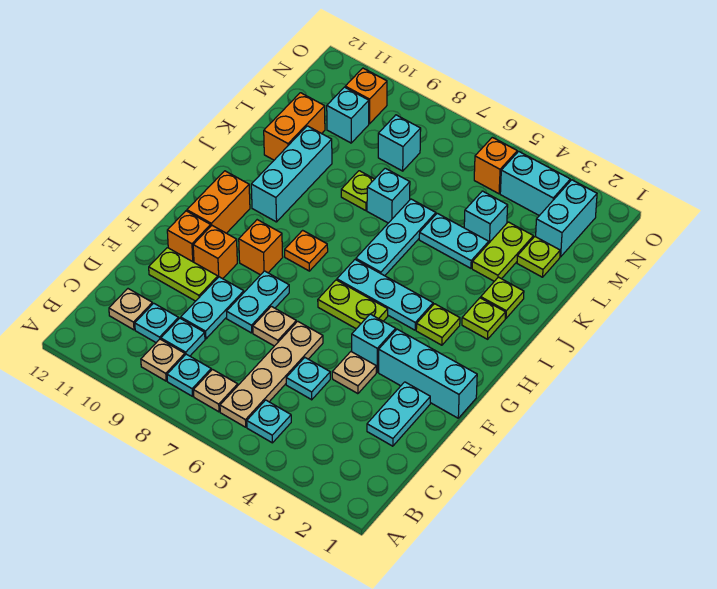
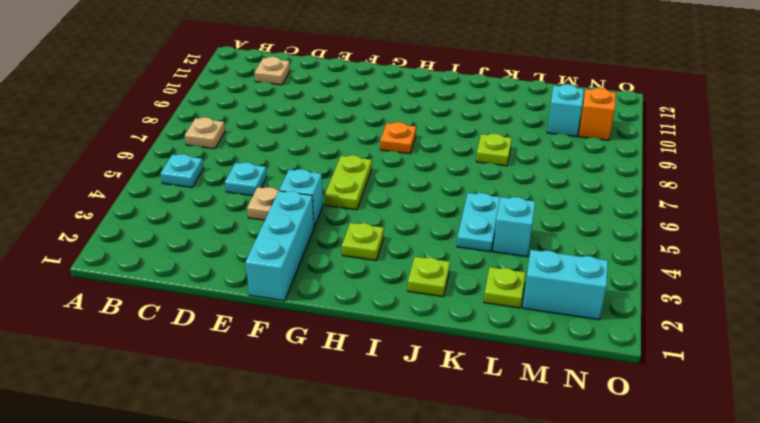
none -> tan plate B6:E6 level 1
none -> cyan plate B8 level 1
none -> tan plate B9 level 1
none -> cyan plate C9 level 1

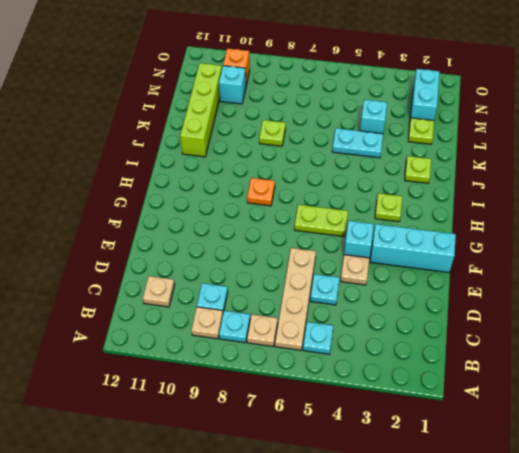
lime brick J11:M11 level 1 -> orange brick K11:L11 level 1
none -> cyan plate C10 level 1
none -> cyan plate D2:E2 level 1
none -> cyan plate D9:E9 level 1
none -> tan plate E7 level 1

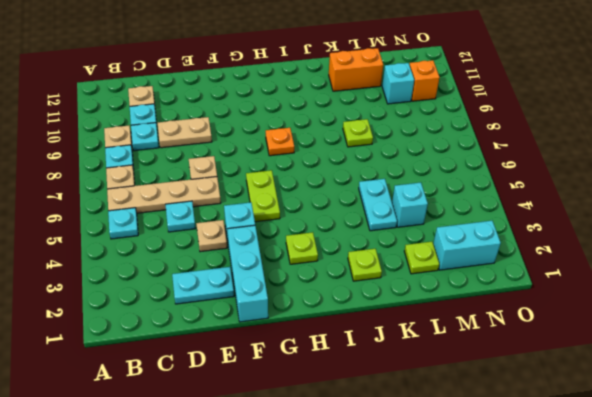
tan plate D9:E9 level 1 -> cyan plate D9:E9 level 1
none -> cyan plate E8:F8 level 1
none -> lime plate E10:E11 level 1
none -> orange brick F10 level 1
none -> orange brick F11 level 1

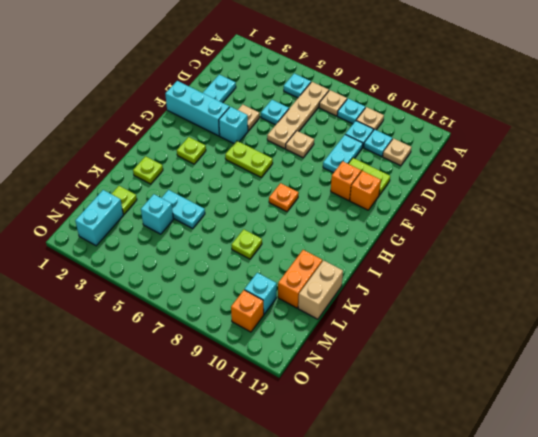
tan brick K12:L12 level 1 -> none
none -> cyan plate E8:F8 level 1
none -> orange brick G9 level 1
none -> orange brick G11:H11 level 1
none -> cyan plate H4:H6 level 1

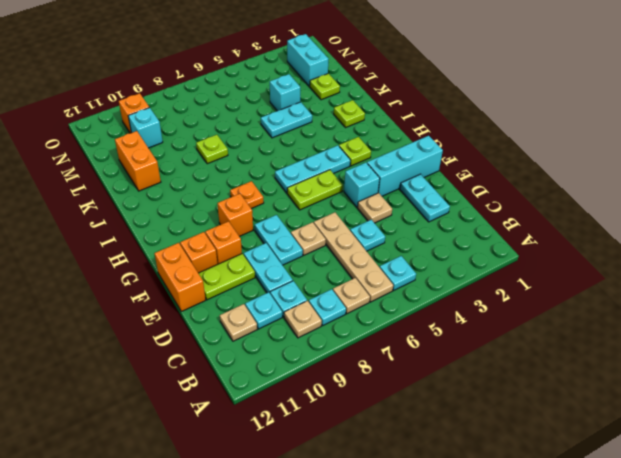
orange brick E12:F12 level 1 -> orange brick G11:H11 level 1
none -> lime plate I2 level 1
none -> cyan plate I6:K6 level 1
none -> cyan brick I10:K10 level 1
none -> lime plate K3:L3 level 1

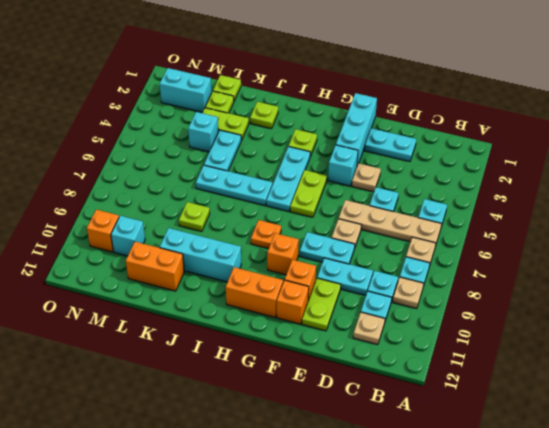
lime plate L1 level 1 -> lime plate I2 level 1
none -> cyan brick K7 level 1
none -> cyan brick M8 level 1
none -> cyan brick N3:N4 level 1
none -> orange brick N5 level 1

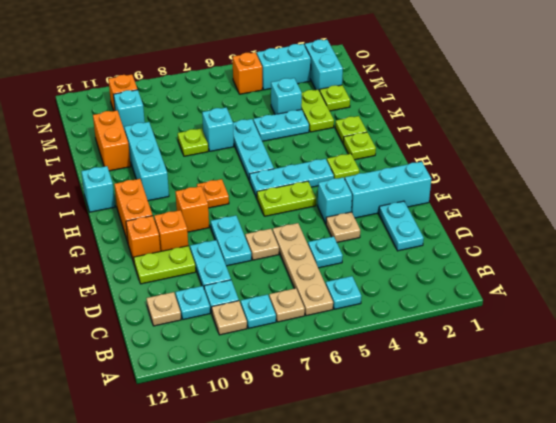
cyan brick I12 level 1 -> cyan brick M8 level 1

